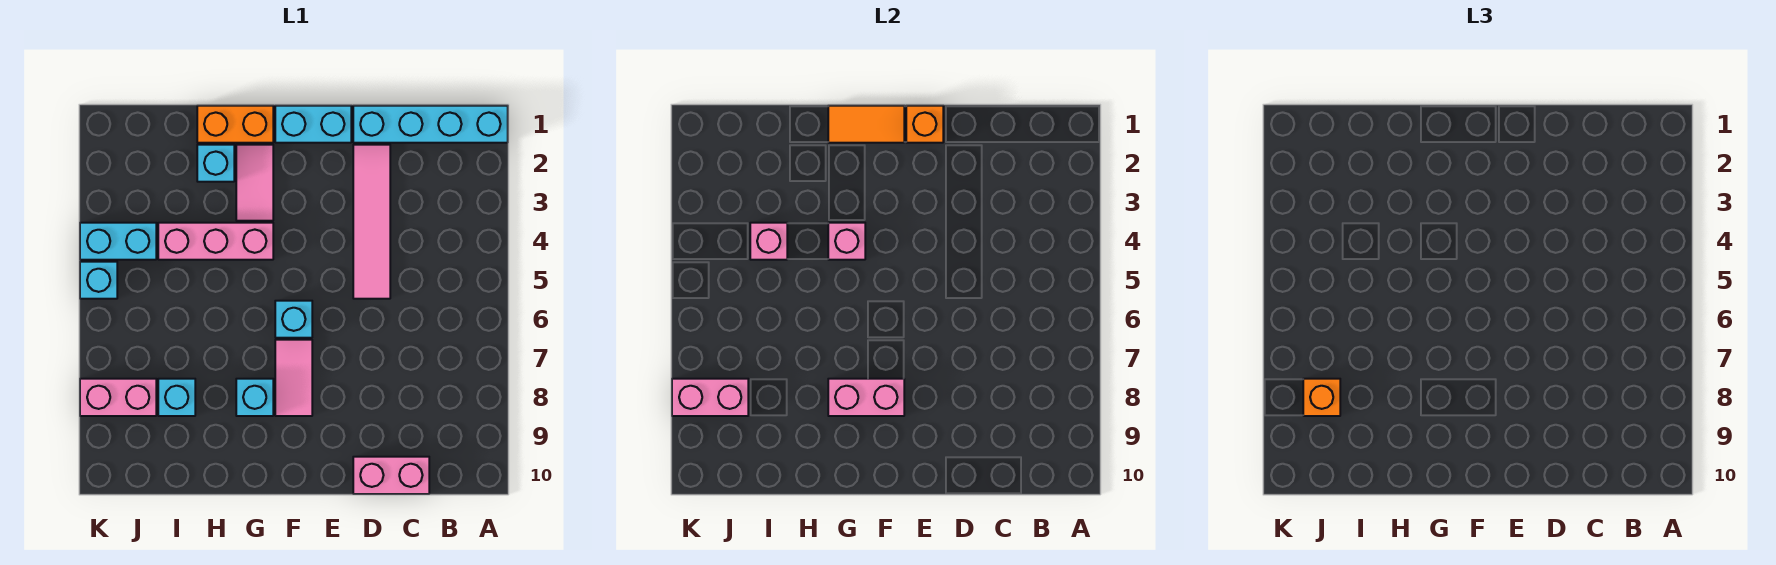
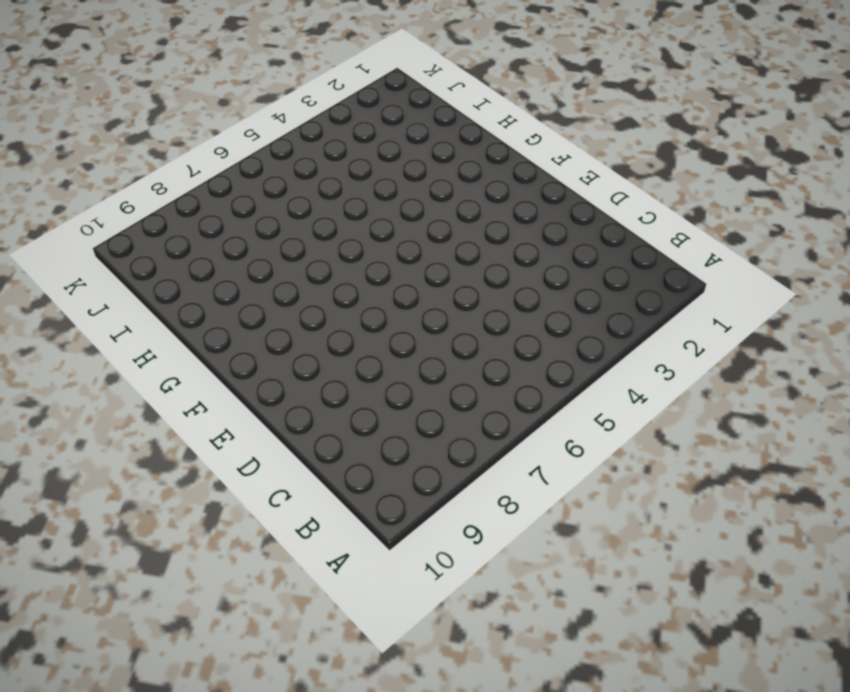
none -> cyan brick A1:D1 level 1
none -> pink brick C10:D10 level 1
none -> pink tile D2:D5 level 1

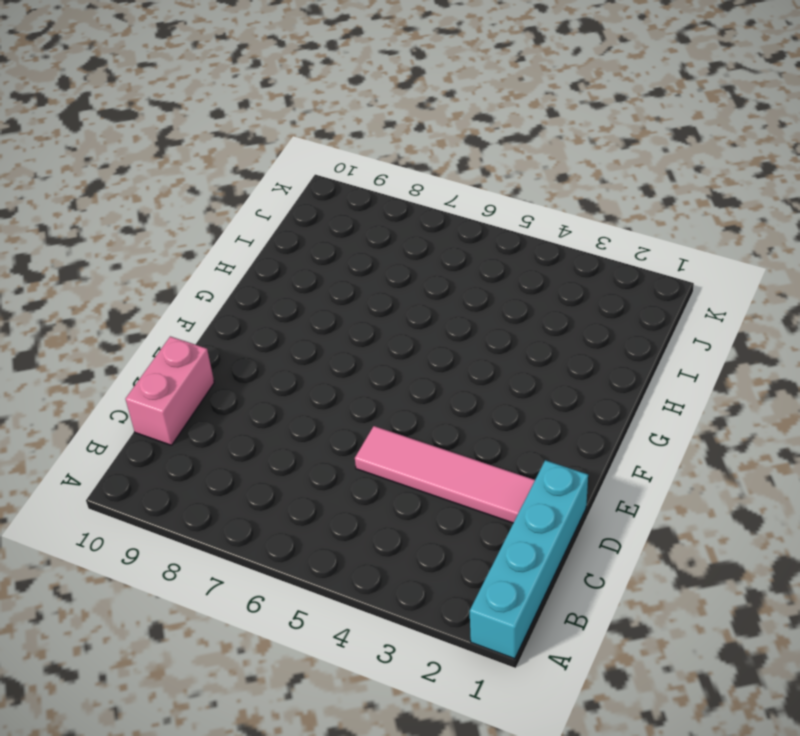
none -> cyan brick E1:F1 level 1
none -> cyan brick F6 level 1
none -> pink tile F7:F8 level 1

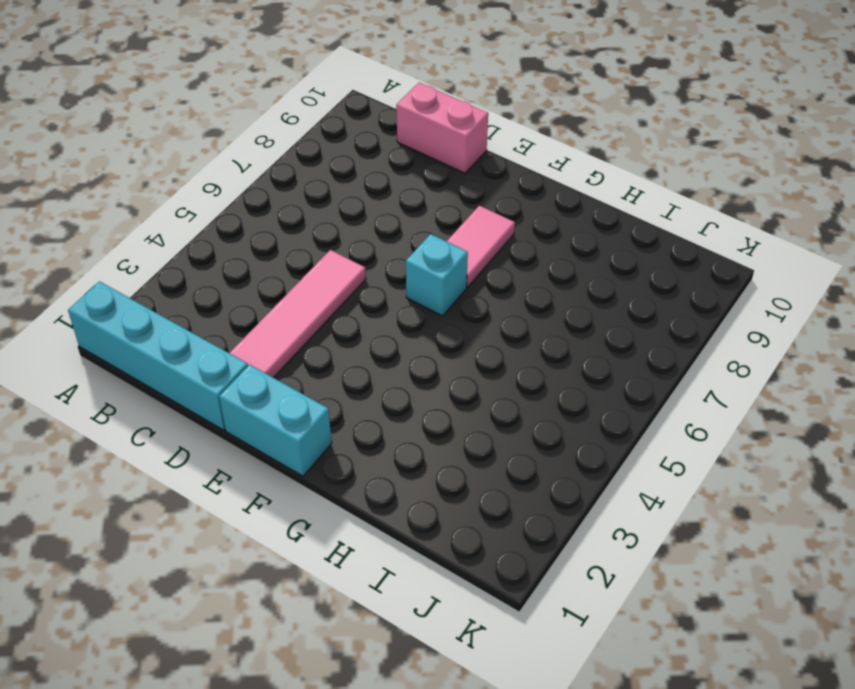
none -> orange brick G1:H1 level 1
none -> pink tile G2:G3 level 1
none -> pink brick G4:I4 level 1

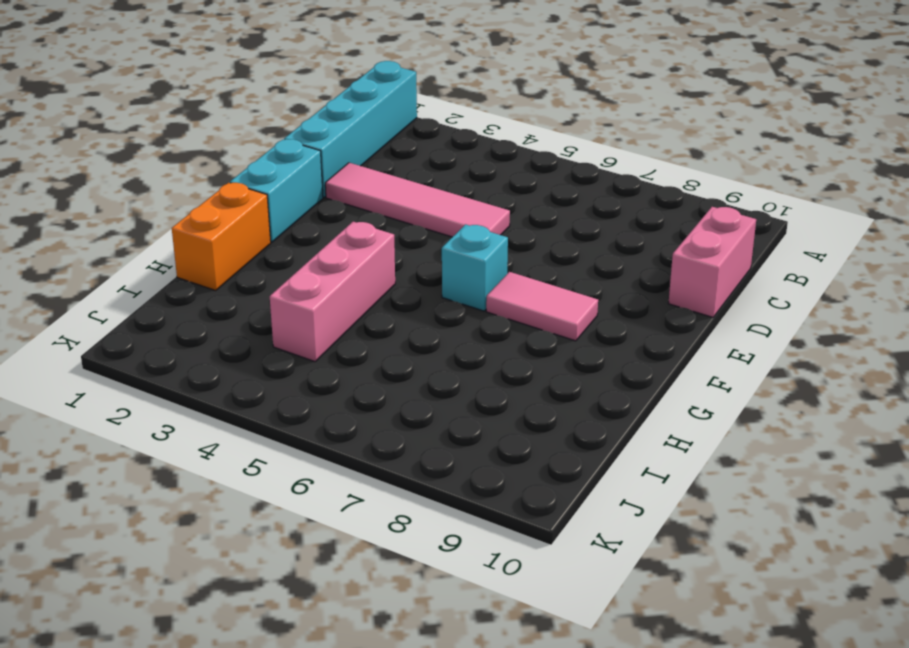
none -> pink tile G2:G3 level 1
none -> cyan brick G8 level 1
none -> cyan brick H2 level 1

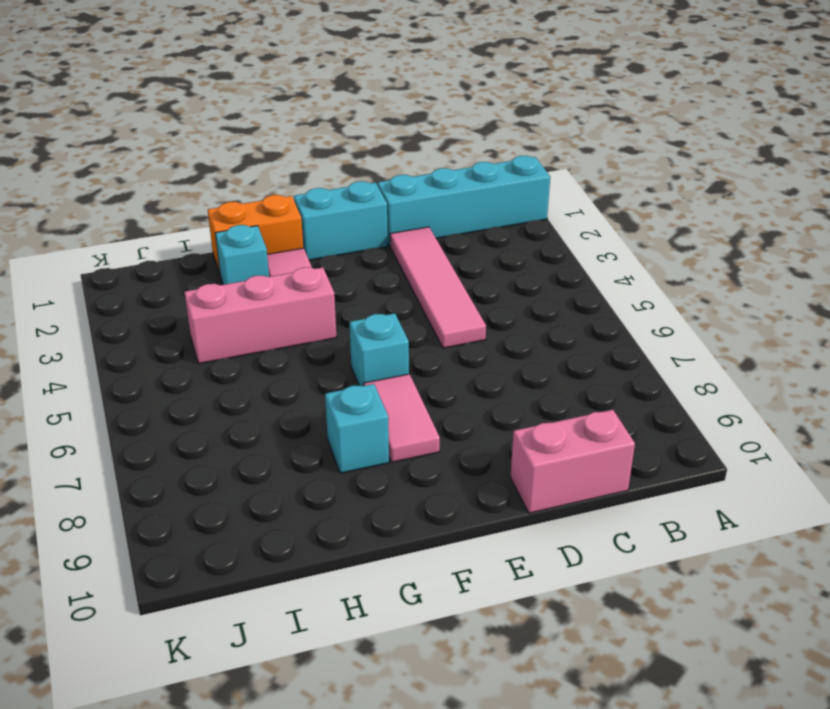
none -> cyan brick I8 level 1
none -> cyan brick J4:K4 level 1
none -> pink brick J8:K8 level 1

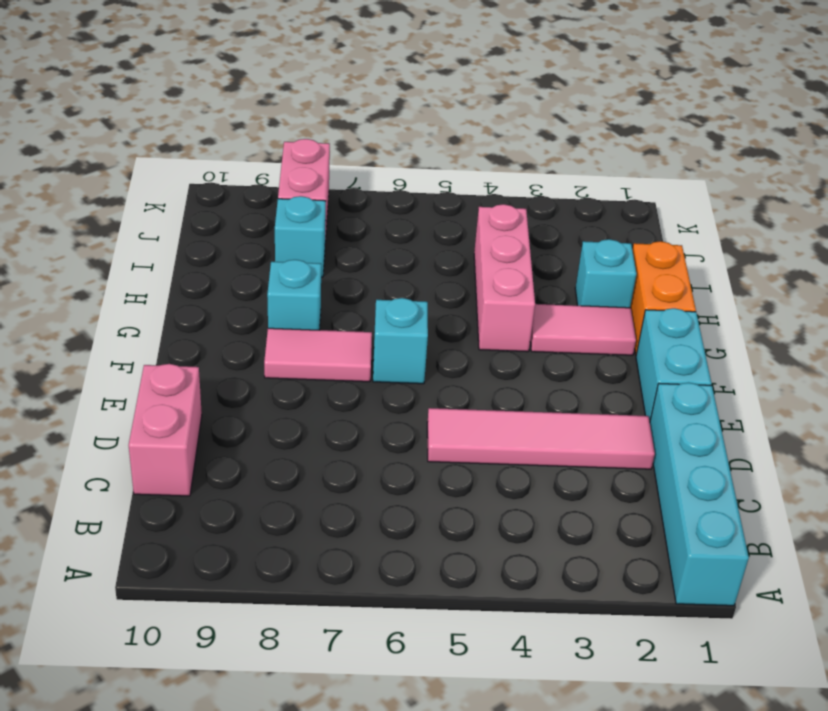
none -> cyan brick J4:K4 level 1
none -> cyan brick K5 level 1
none -> orange brick E1 level 2

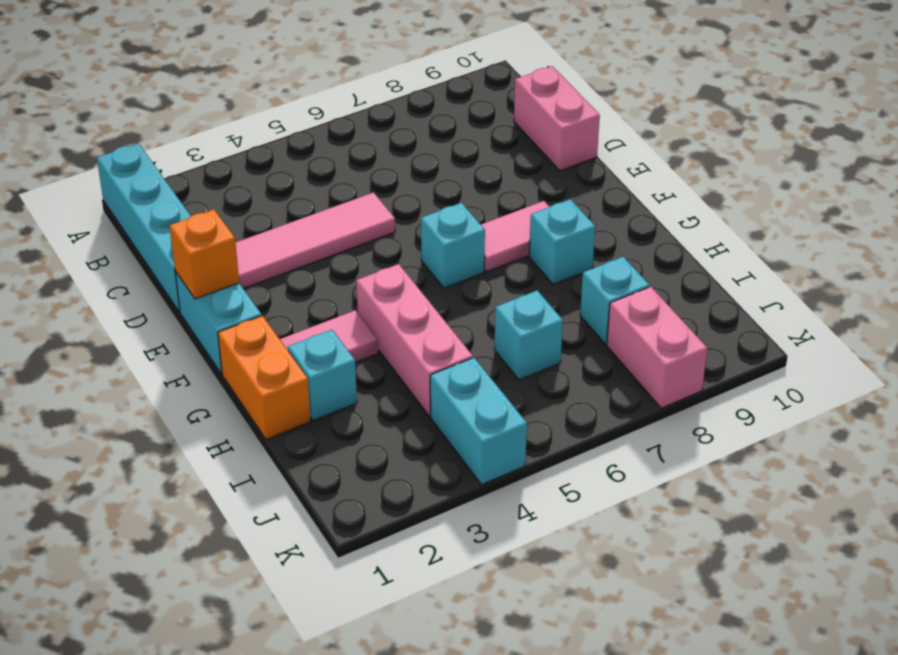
cyan brick I6 level 1 -> cyan brick K5 level 1
none -> orange tile F1:G1 level 2
none -> pink brick F8:G8 level 2
none -> pink brick G4 level 2

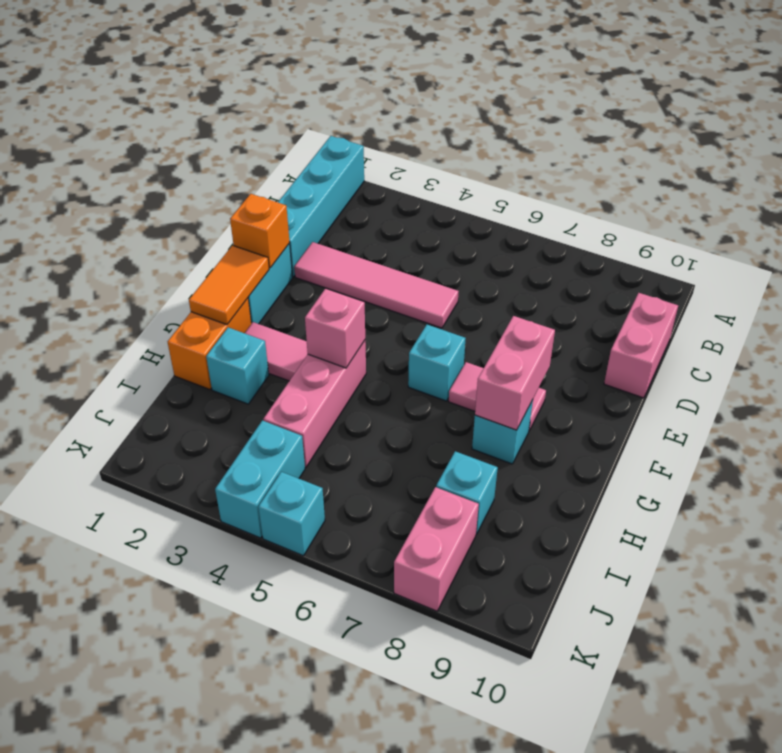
none -> pink brick I4 level 2
none -> pink brick J8:K8 level 2
none -> orange brick J8 level 3

